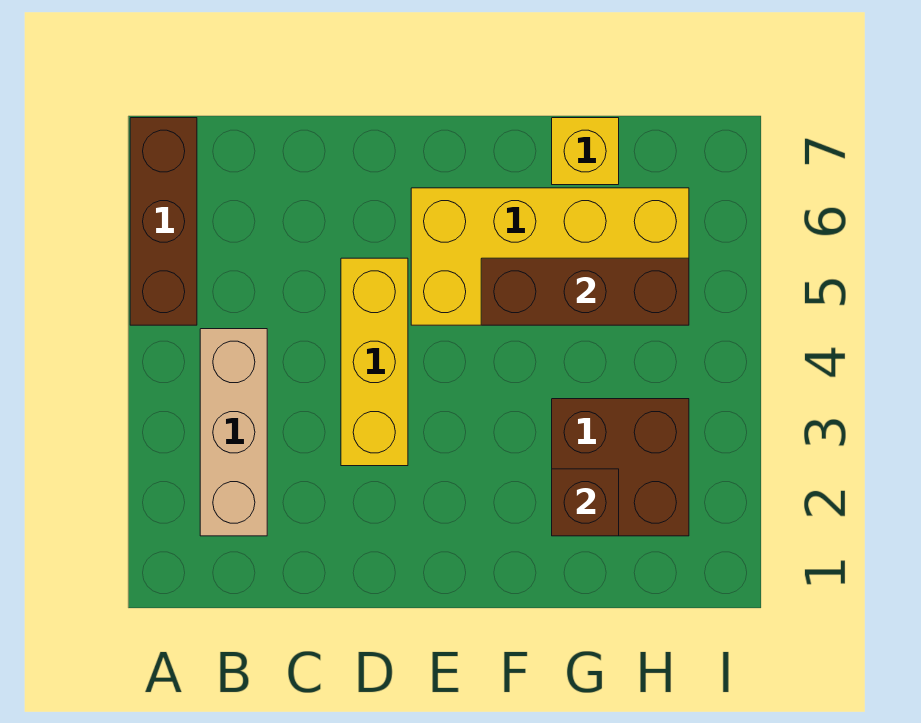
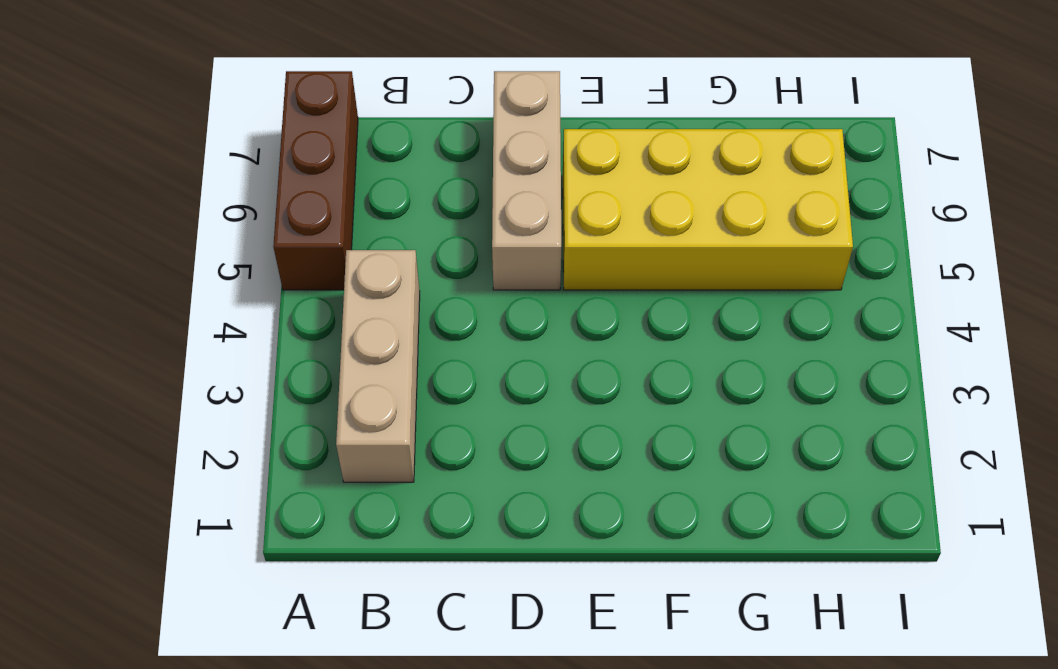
tan brick D5:D7 level 1 -> yellow brick D3:D5 level 1
none -> brown brick G2:H3 level 1
none -> yellow brick G7 level 1

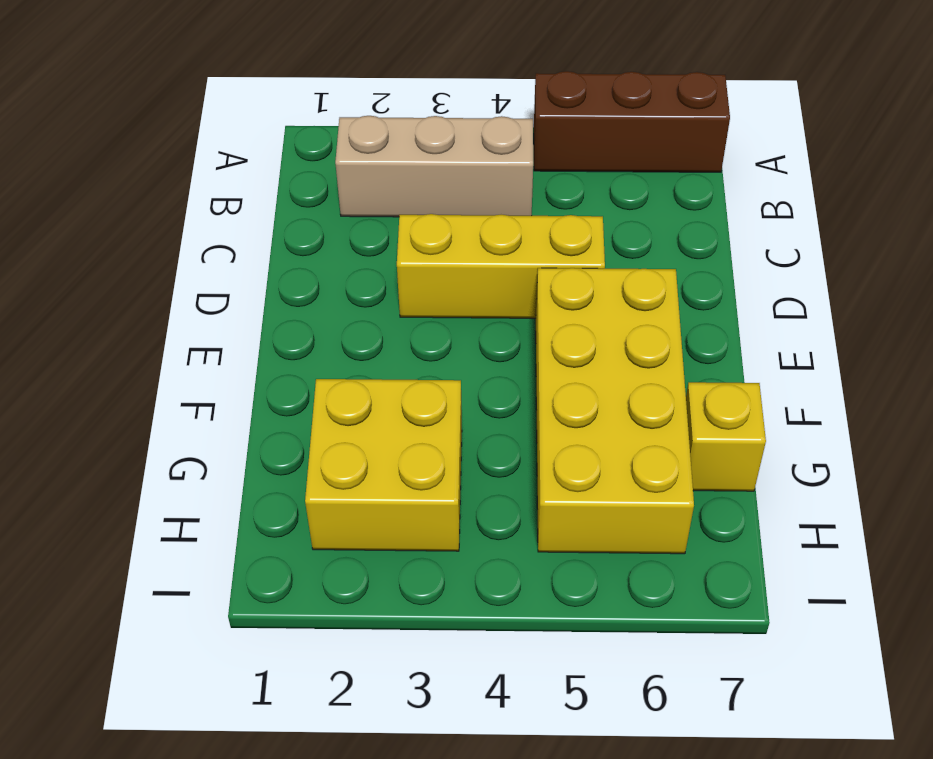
yellow brick G2:H3 level 1 -> brown brick G2:H3 level 1
none -> brown brick F5:H5 level 2
none -> brown brick G2 level 2

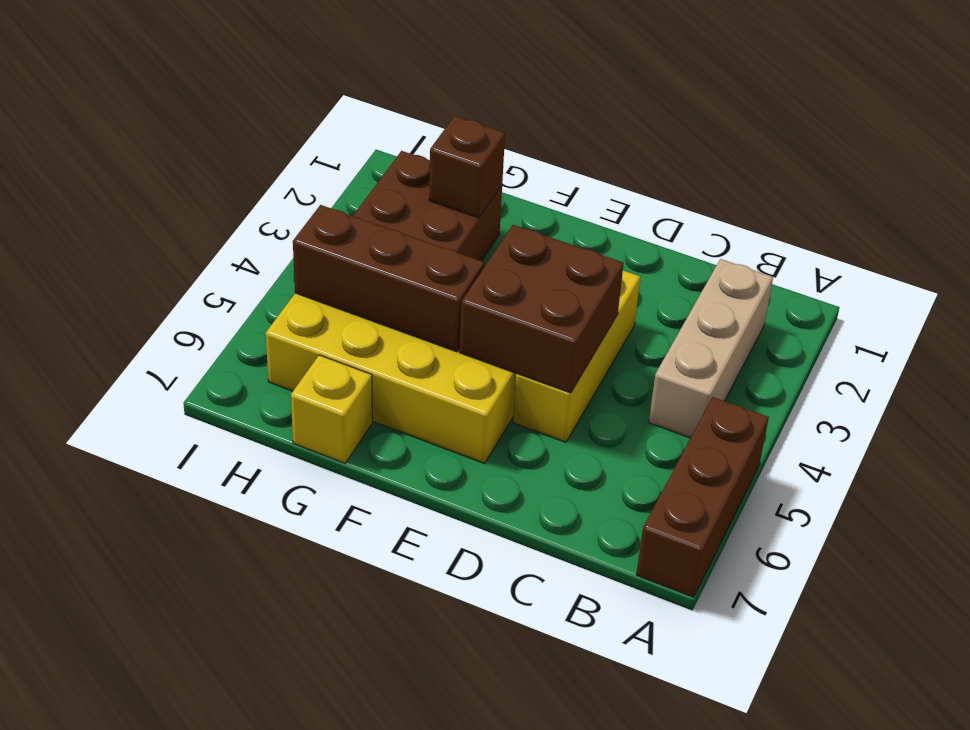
brown brick D4:E5 level 2 -> none

